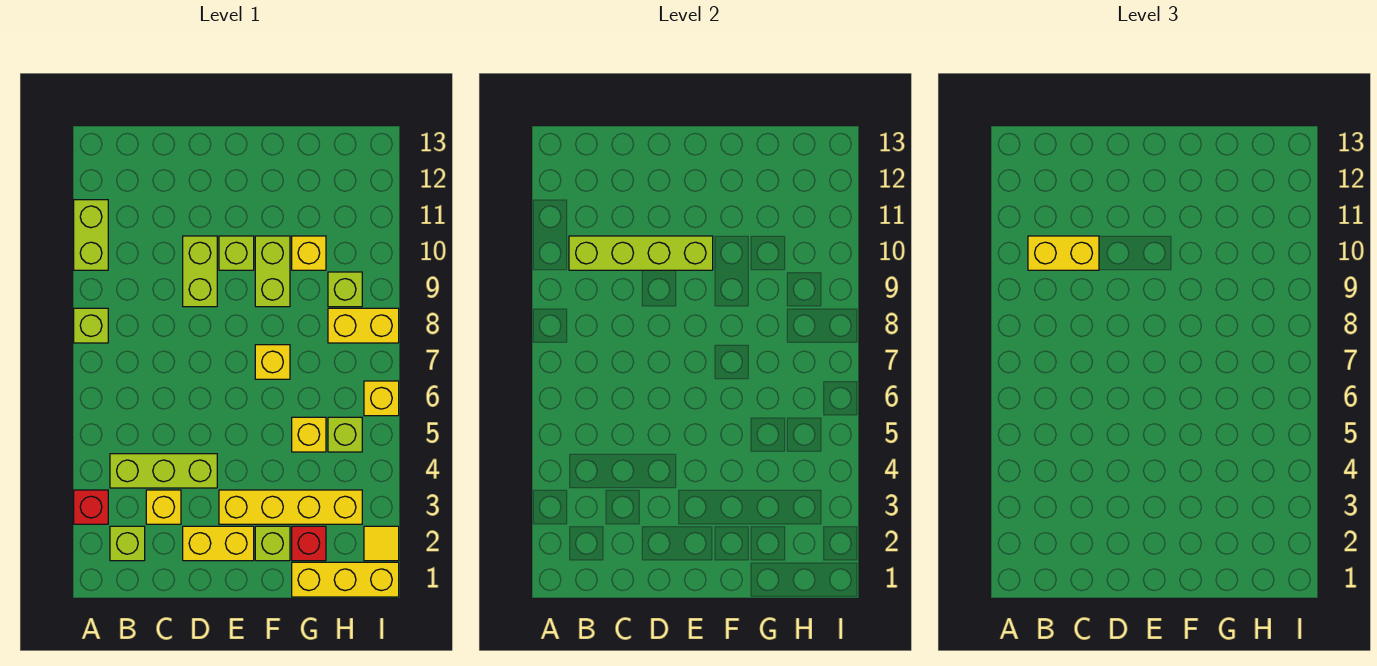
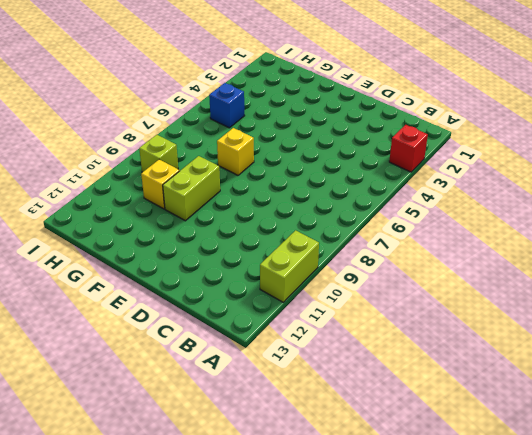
blue brick H5 level 1 -> lime brick H5 level 1
none -> lime brick A8 level 1
none -> lime brick B2 level 1
none -> lime brick B4:D4 level 1

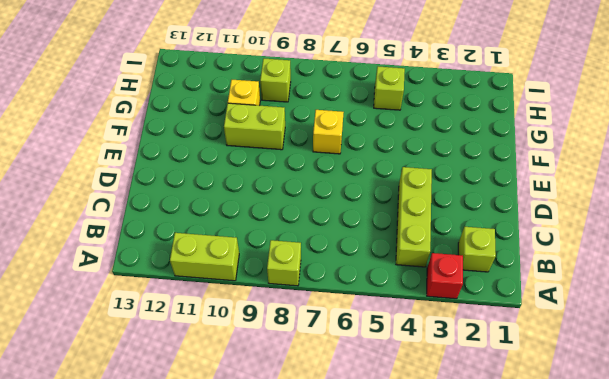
none -> yellow brick C3 level 1
none -> yellow brick D2:E2 level 1
none -> lime brick D9:D10 level 1

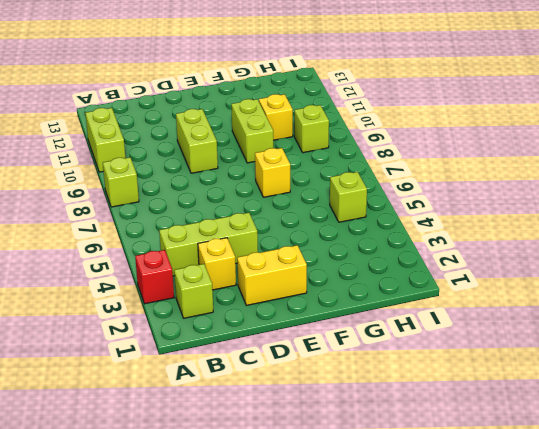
none -> yellow brick E3:H3 level 1
none -> lime brick E10 level 1
none -> lime brick F2 level 1

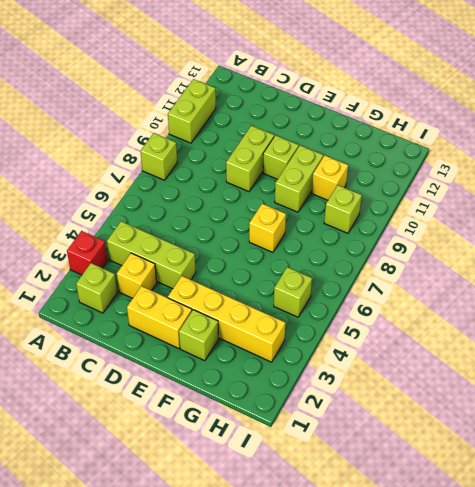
none -> yellow brick G1:I1 level 1
none -> red brick G2 level 1
none -> yellow brick G5 level 1

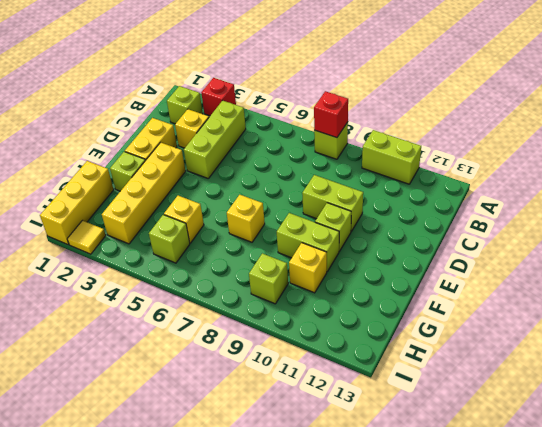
red brick A8 level 2 -> red brick G2 level 1
none -> yellow brick H8:I8 level 1
none -> yellow brick I6 level 1
none -> lime brick B10:E10 level 2

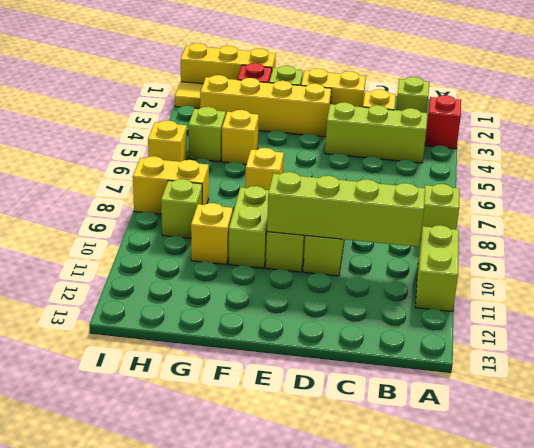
none -> yellow brick B10:C10 level 3

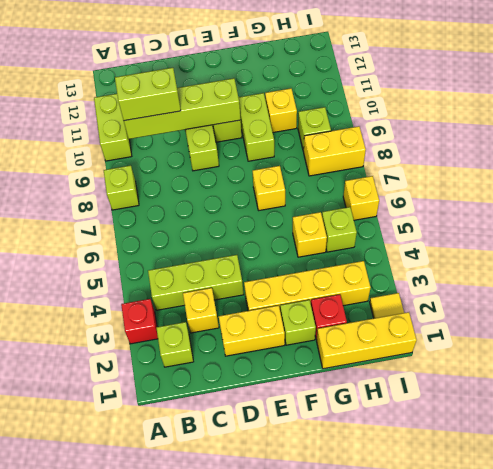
lime brick B10:C10 level 3 -> yellow brick B10:C10 level 3

